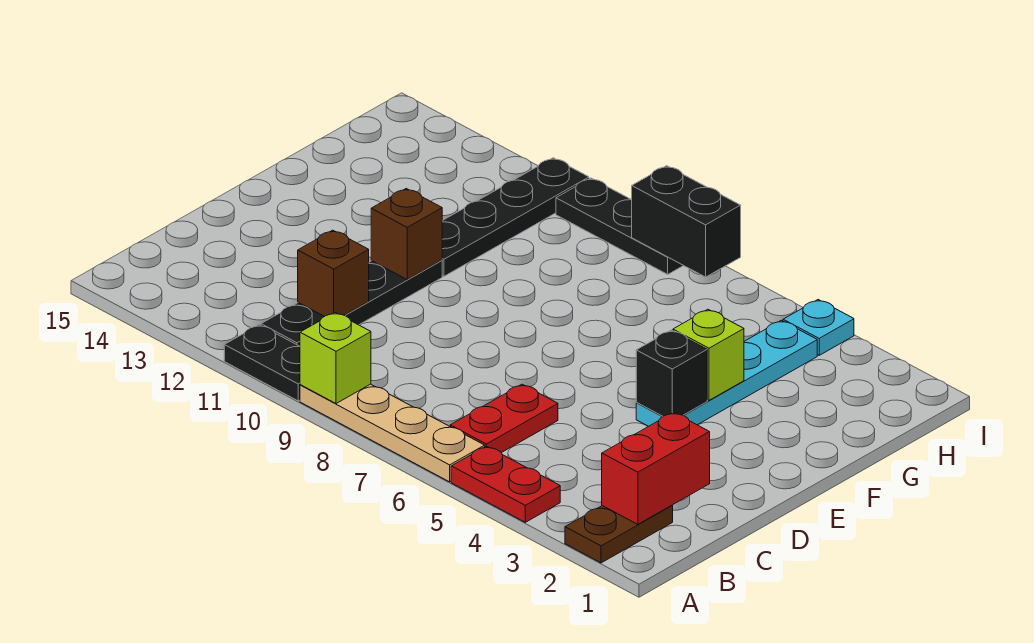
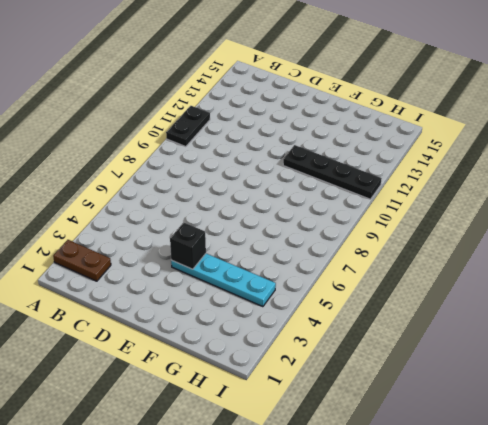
none -> red plate A4:A5 level 1
none -> tan plate A6:A9 level 1
none -> red plate B6:C6 level 1

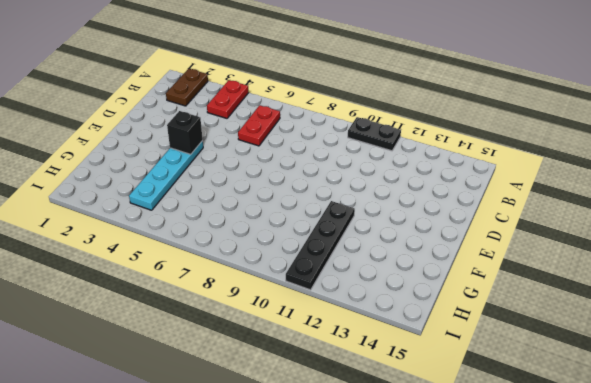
red plate A4:B4 level 1 -> red plate A4:A5 level 1
none -> tan plate A6:A9 level 1
none -> black plate B11:E11 level 1
none -> cyan plate I4 level 1

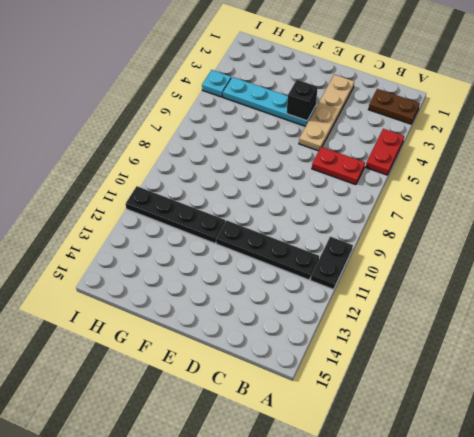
tan plate D2:D5 level 1 -> tan plate A6:A9 level 1
none -> black plate I8:I10 level 1
none -> lime brick A9 level 2
none -> red brick B2:C2 level 2

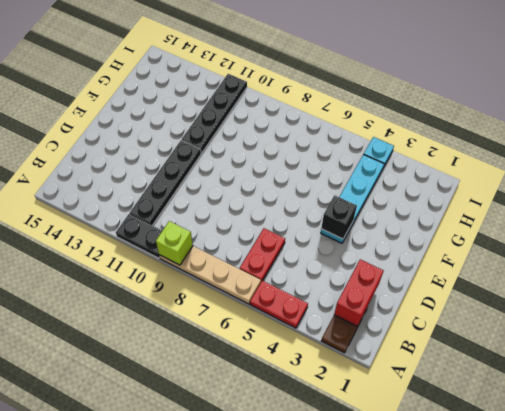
none -> black plate I8:I10 level 1
none -> brown brick C11 level 2
none -> brown brick E11 level 2

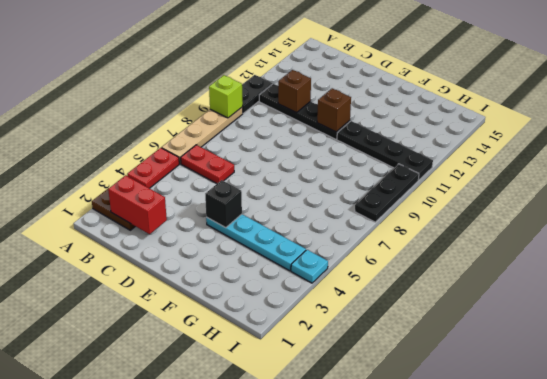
none -> lime brick F4 level 2
none -> black brick I7:I8 level 2

